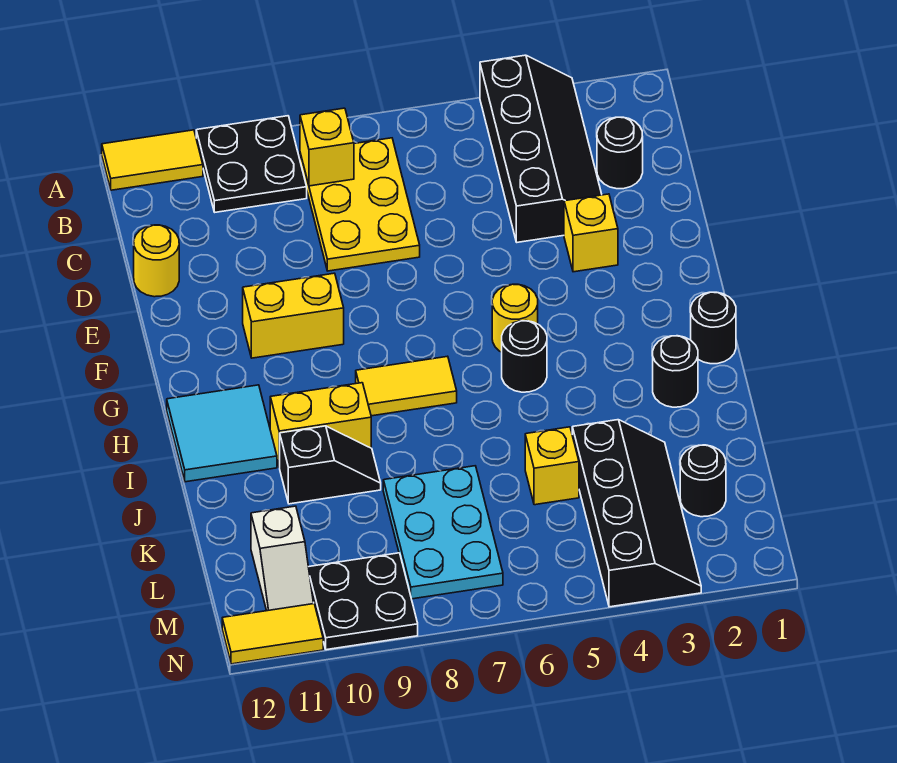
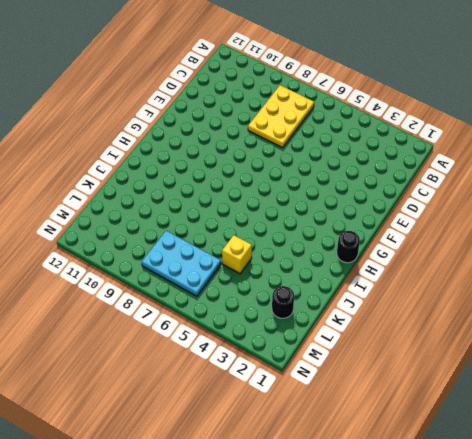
cyan plate L6:M8 level 1 -> cyan plate K7:M8 level 1
none -> black slope A3:D4 level 1 top 4
none -> black plate A9:B10 level 1
none -> yellow tile A11:A12 level 1

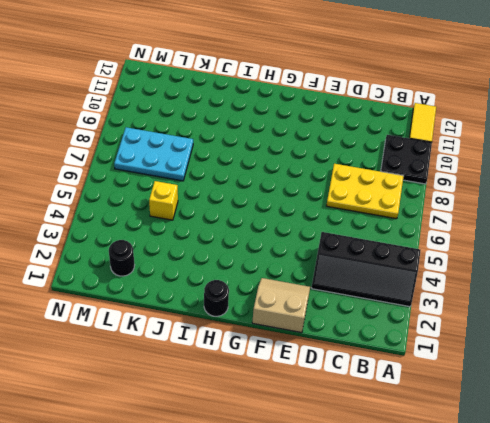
tan slope E1:F2 level 1 top 1 -> none
none -> black round brick C2 level 1
none -> yellow round brick D12 level 1
none -> yellow brick E3 level 1

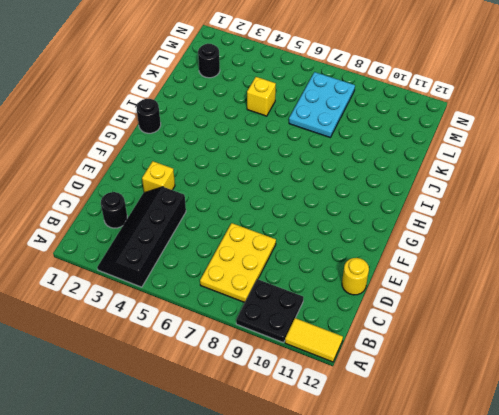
none -> yellow brick F9:F10 level 1
none -> yellow round brick G5 level 1
none -> black round brick H5 level 1

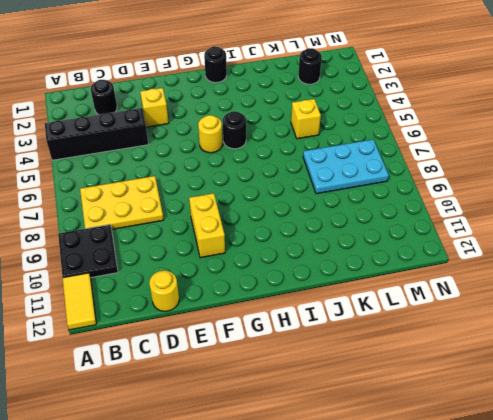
none -> yellow tile H7:H8 level 1
none -> cyan tile H11:I12 level 1
none -> black round brick I2 level 1

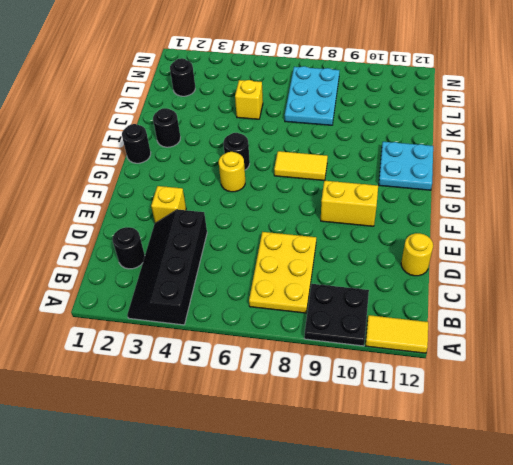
cyan plate H11:I12 level 1 -> cyan tile H11:I12 level 1
none -> yellow brick I9:I10 level 1
none -> black slope J9:J10 level 1 top 10
none -> black slope K3:N4 level 1 top 4

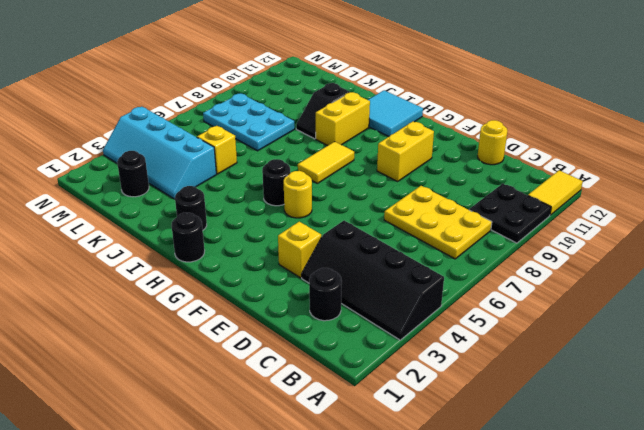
cyan slope K3:N4 level 1 top 4 -> black slope K3:N4 level 1 top 4
none -> white slope L11:M11 level 1 top L
none -> black plate M9:N10 level 1
none -> yellow tile N11:N12 level 1

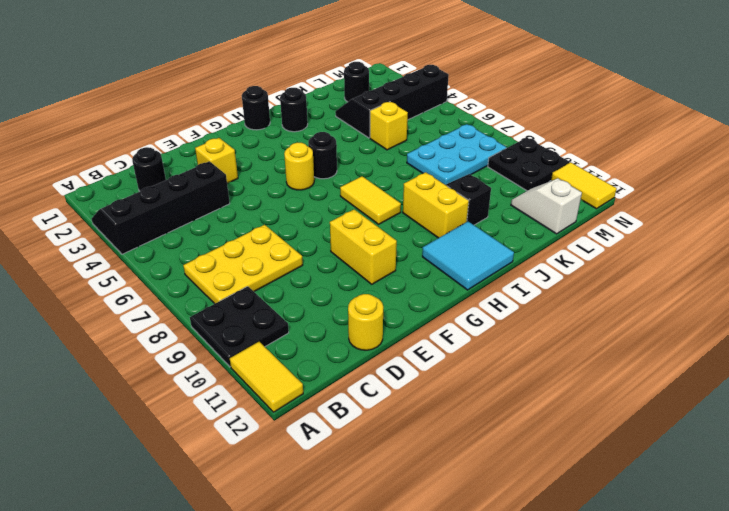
white slope L11:L12 level 1 top 12 -> white slope L11:M11 level 1 top L
none -> yellow brick B8 level 2

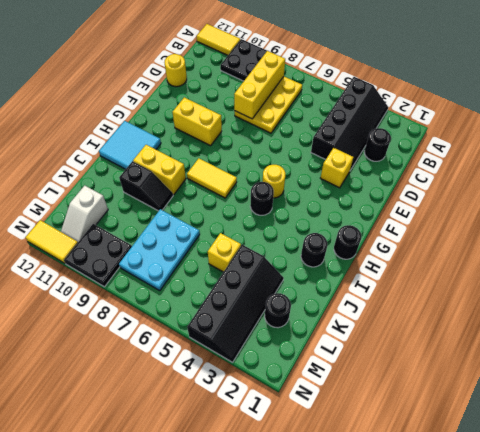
yellow brick B8:D8 level 2 -> yellow brick B8 level 2

